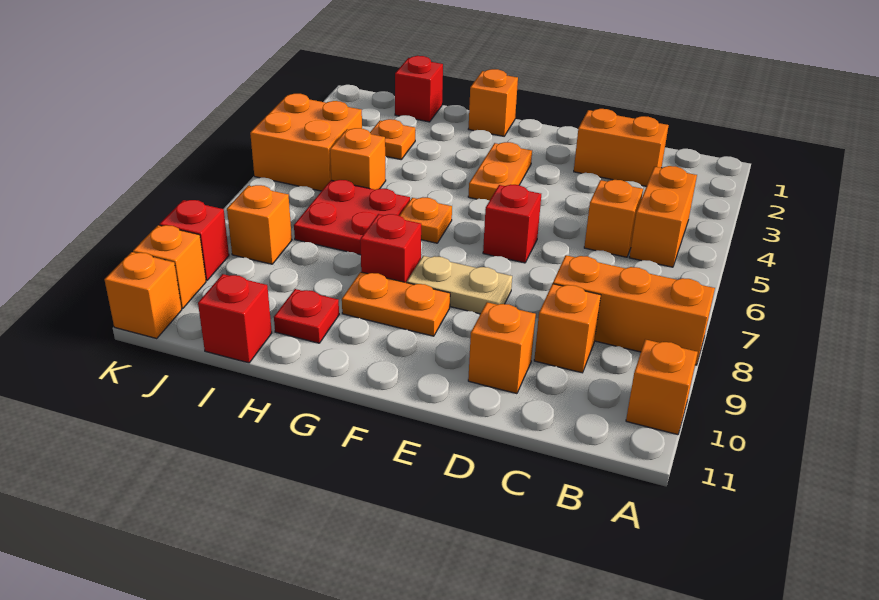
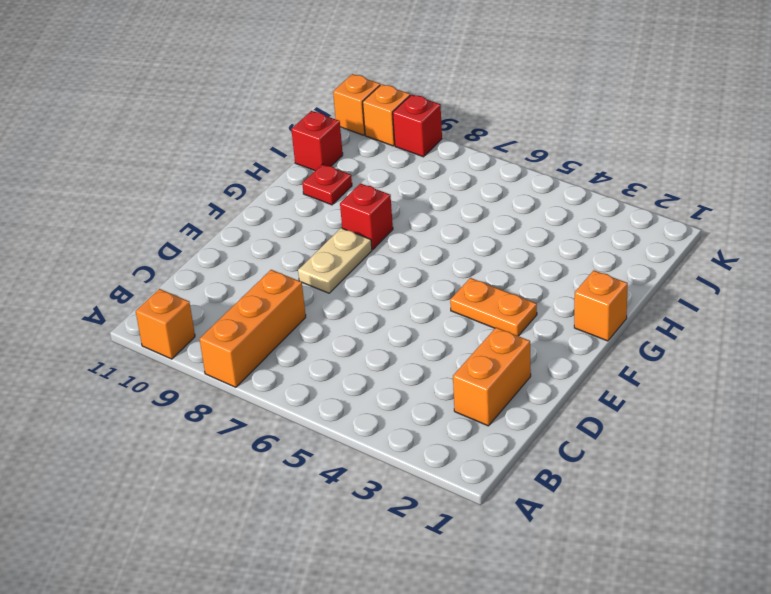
none -> orange brick B4:B5 level 1
none -> orange brick C5 level 1
none -> orange brick C9 level 1

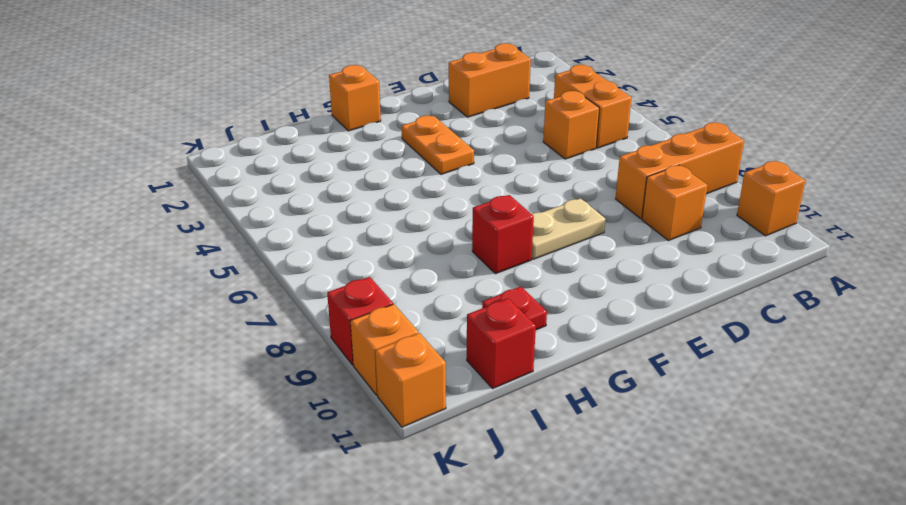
none -> orange brick D10 level 1
none -> red brick E6 level 1
none -> orange plate F9:G9 level 1

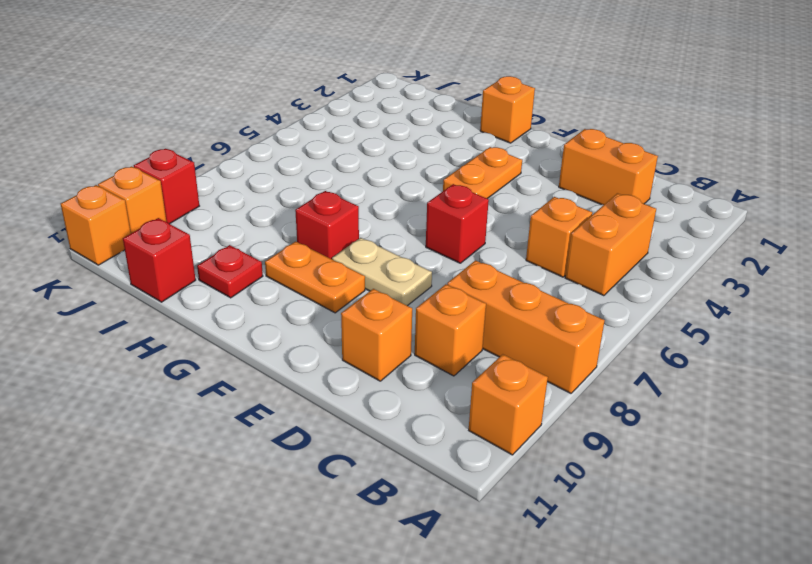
none -> orange plate G6 level 1
none -> red plate H6:I7 level 1
none -> red brick I1 level 1

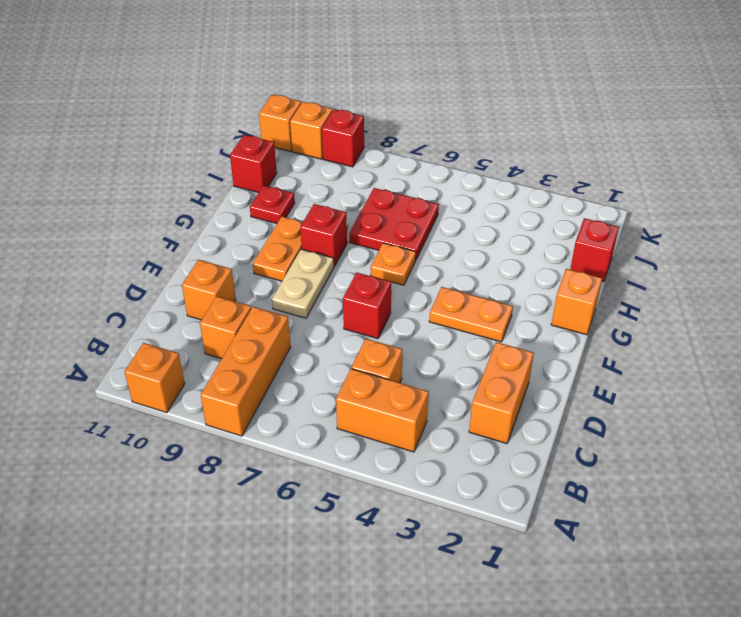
none -> orange plate I3 level 1
none -> orange brick I5 level 1
none -> orange brick J4:K5 level 1

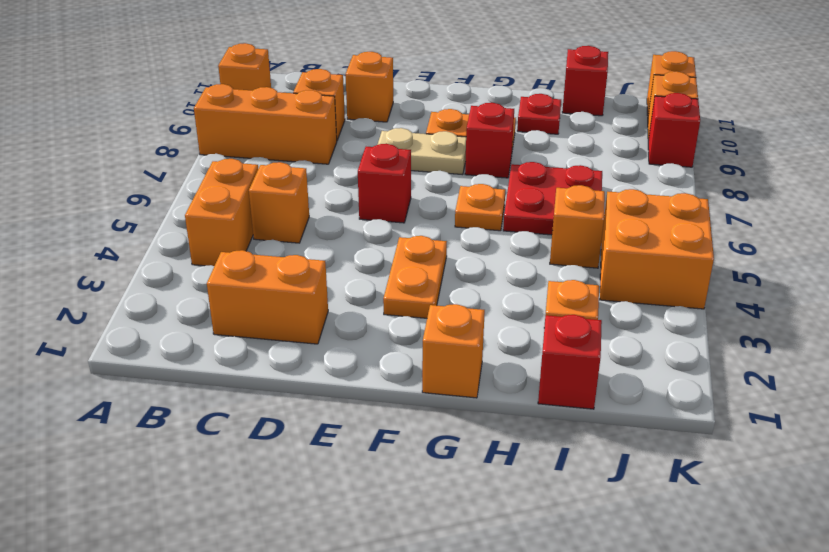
none -> orange brick J8 level 1

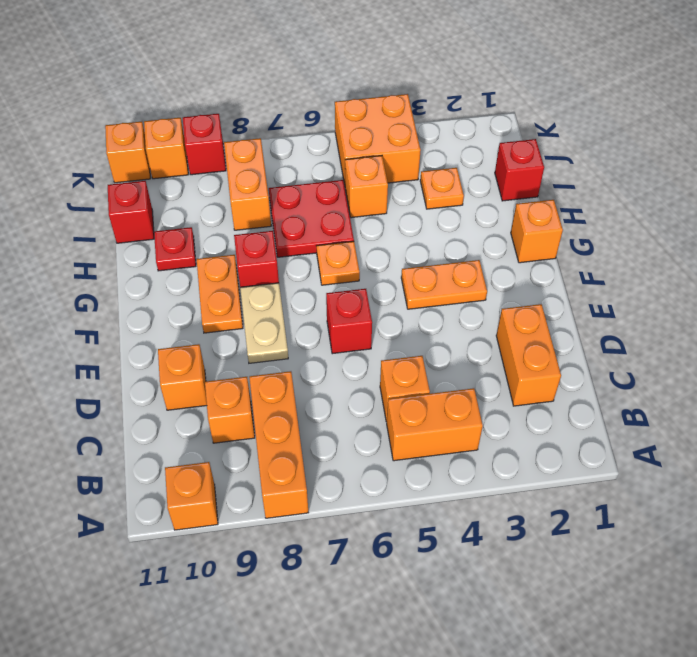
orange brick I8:J8 level 1 -> orange brick J8 level 1

